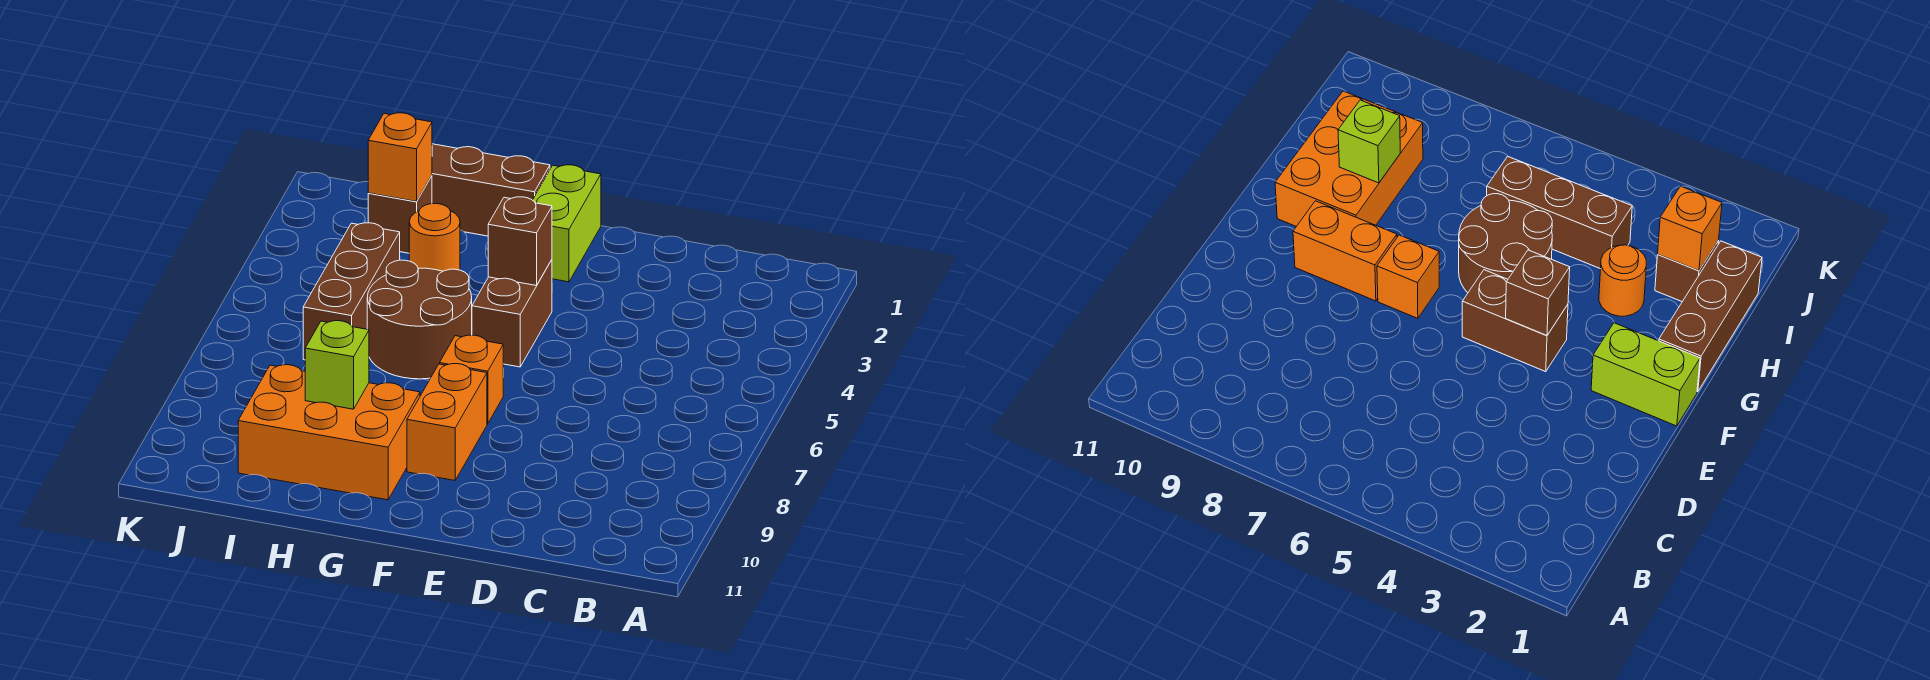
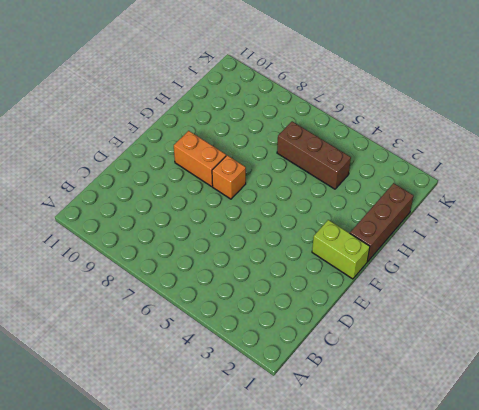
none -> brown brick F4:F5 level 1
none -> brown round brick G5:H6 level 1
none -> orange brick G9:I10 level 1

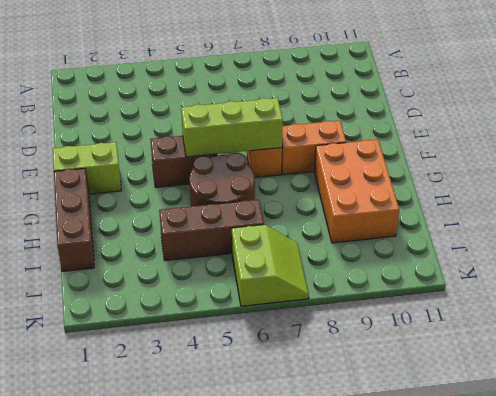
lime brick F5:F7 level 2 -> none
lime slope J6:K7 level 1 top 6 -> none
none -> orange round brick H3 level 1
none -> brown brick I2 level 1
none -> brown brick F4 level 2

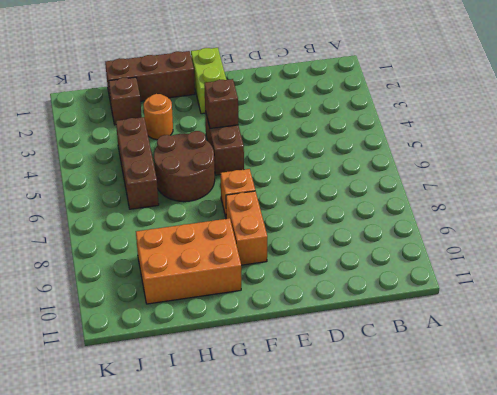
none -> lime brick H9 level 2
none -> orange brick I2 level 2

